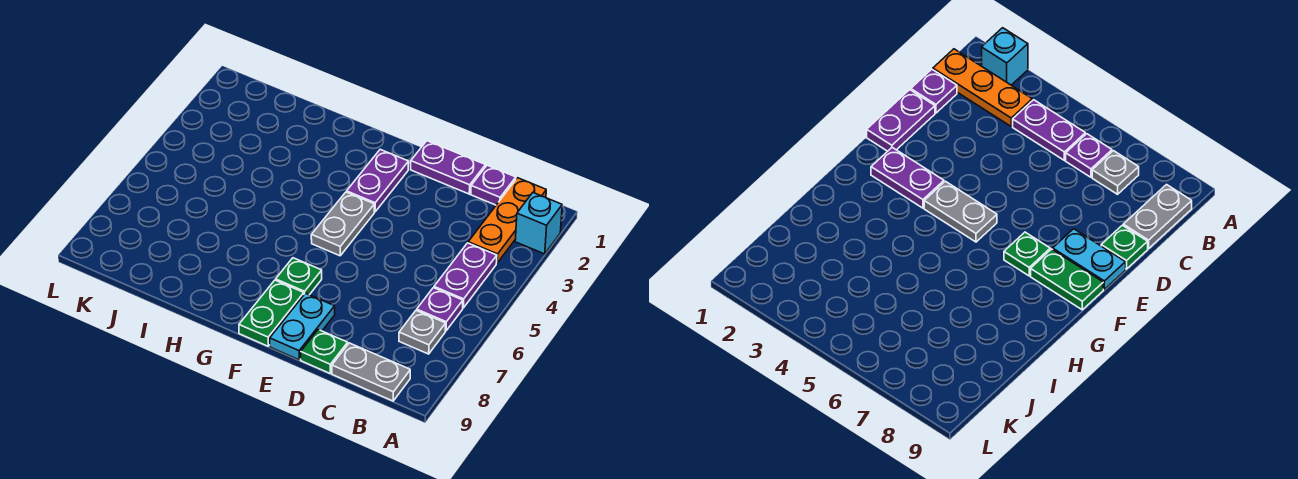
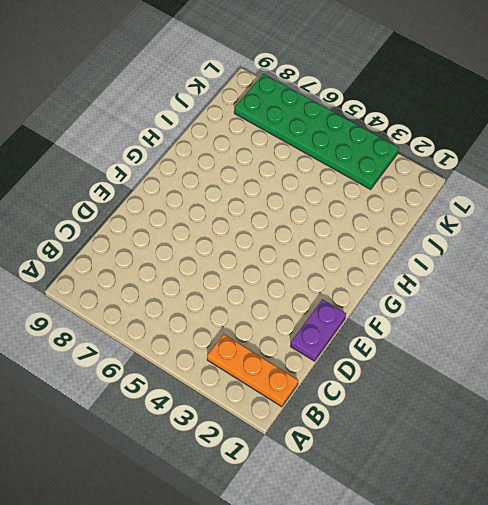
green plate K3:L8 level 1 -> none
none -> cyan brick A2 level 1
none -> purple plate B4:B5 level 1
none -> purple plate B6 level 1

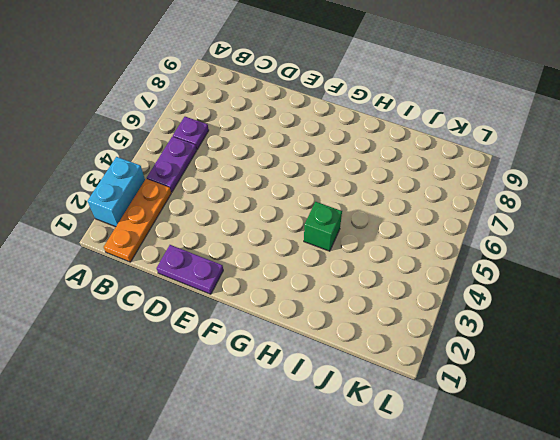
cyan brick A2:A3 level 1 -> cyan brick A2 level 1
green brick H4 level 1 -> none
none -> grey plate B7 level 1
none -> grey plate B9:C9 level 1
none -> purple plate C1 level 1

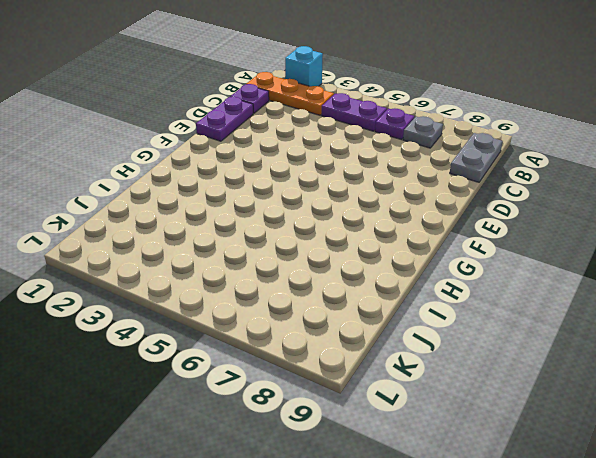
none -> green plate D9 level 1
none -> cyan plate E8:E9 level 1
none -> purple plate F2:F3 level 1

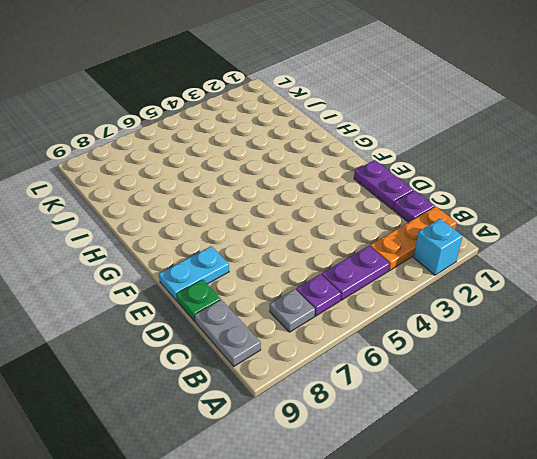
none -> purple plate F2:F3 level 1
none -> grey plate F4:F5 level 1
none -> green plate F7 level 1

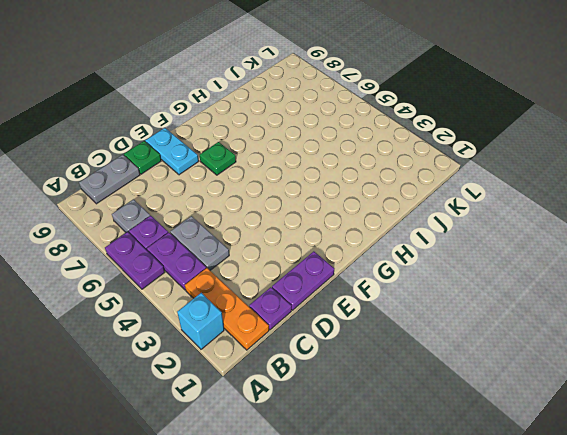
purple plate A5:A6 level 1 -> purple plate F2:F3 level 1
grey plate C4:C5 level 1 -> grey plate F4:F5 level 1
none -> green plate F8:F9 level 1

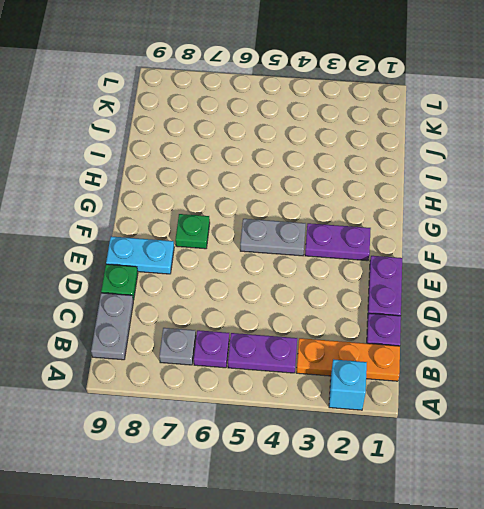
none -> green plate F8:F9 level 1

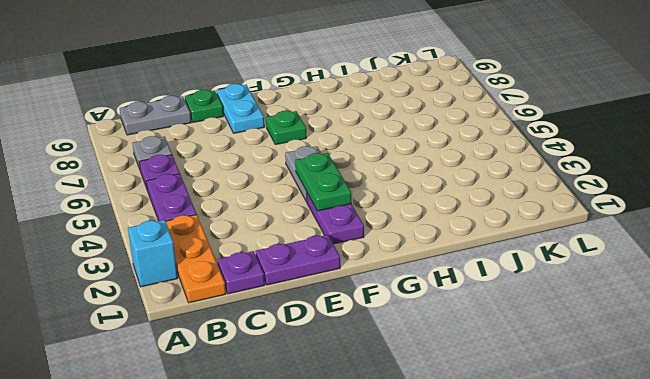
green plate F3:F4 level 2 -> green plate F8:F9 level 1

